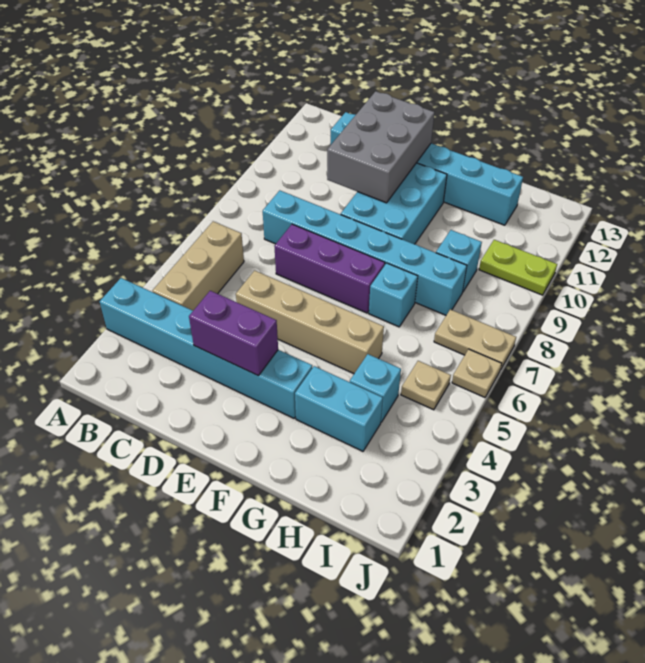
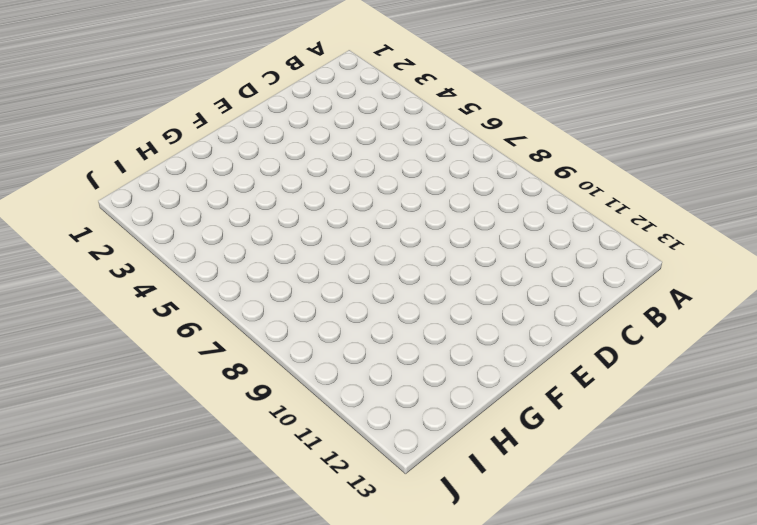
none -> cyan brick A3:F3 level 1
none -> tan brick B4:B6 level 1
none -> cyan brick C8:H8 level 1

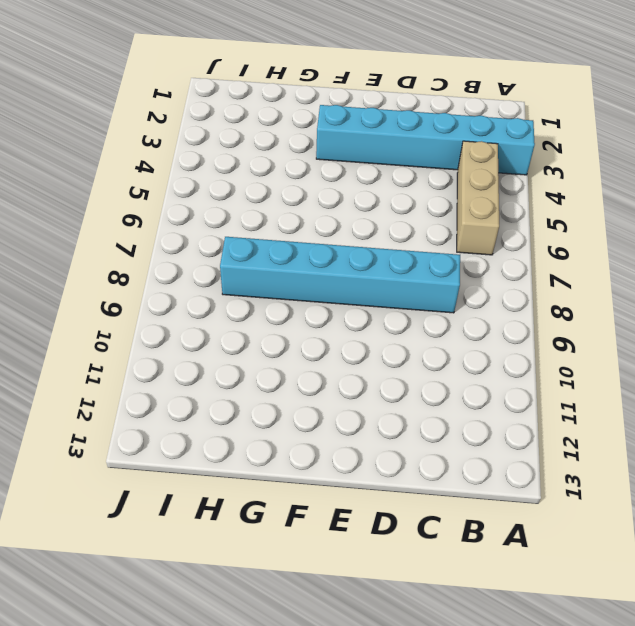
none -> cyan brick C12:H12 level 1
none -> tan brick D5:G5 level 1
none -> purple brick D7:F7 level 1

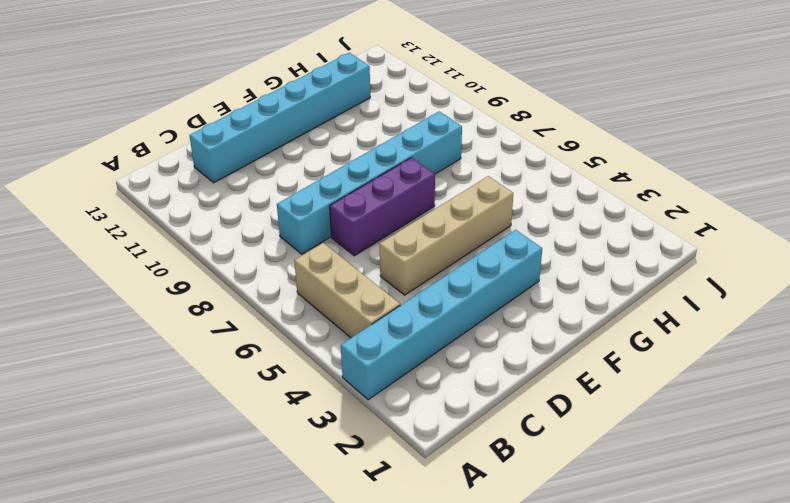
none -> cyan brick E9:F11 level 1
none -> cyan brick G3:H3 level 1
none -> cyan brick G7 level 1

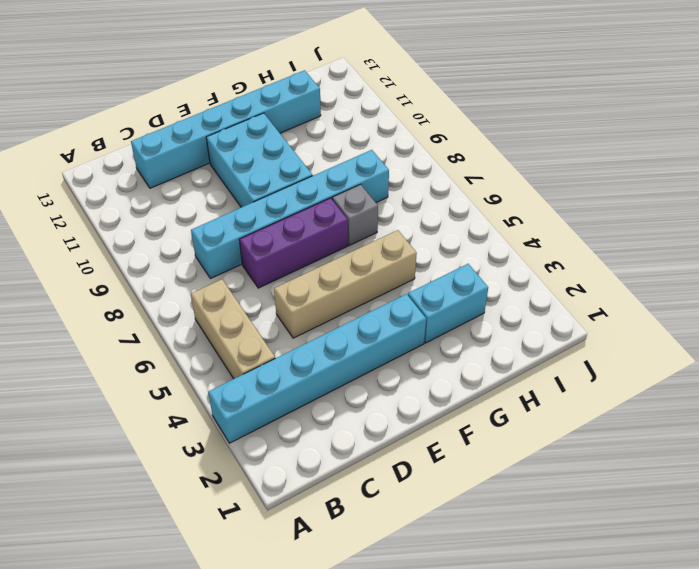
grey brick G7 level 1 -> cyan brick G7 level 1
none -> cyan brick H4 level 1
none -> cyan brick H9 level 1
none -> tan plate I5 level 1

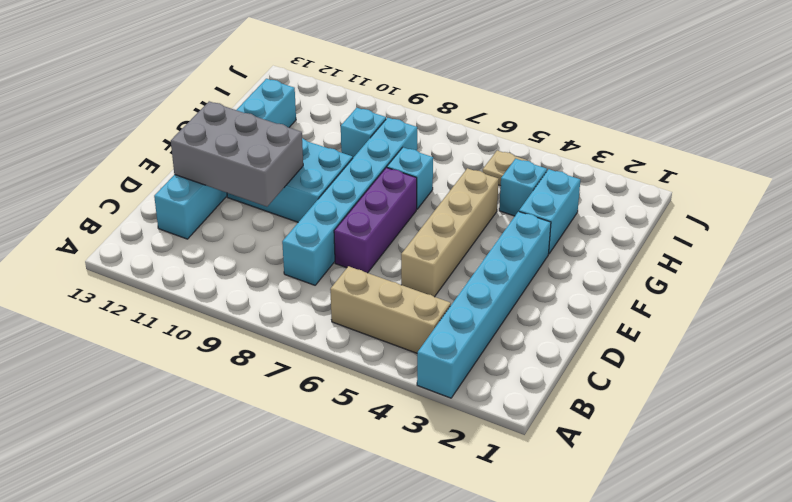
none -> tan plate I7:J7 level 1
none -> lime plate I10:J10 level 1
none -> tan plate J6 level 1

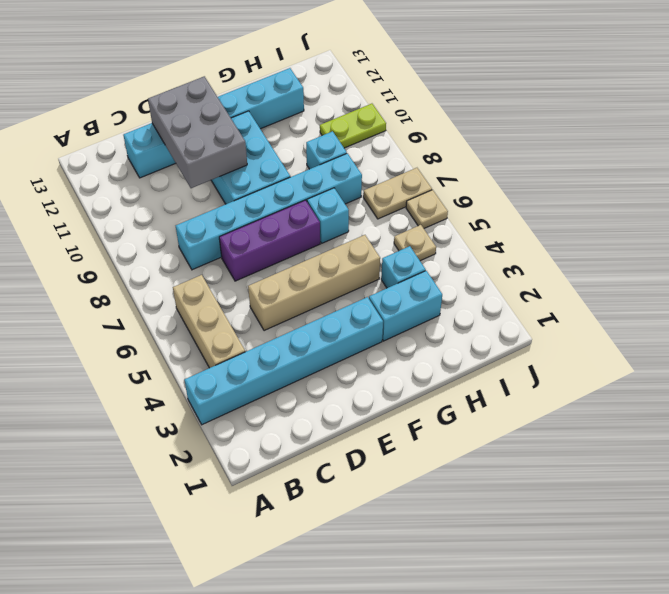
none -> purple brick D3:E3 level 2

